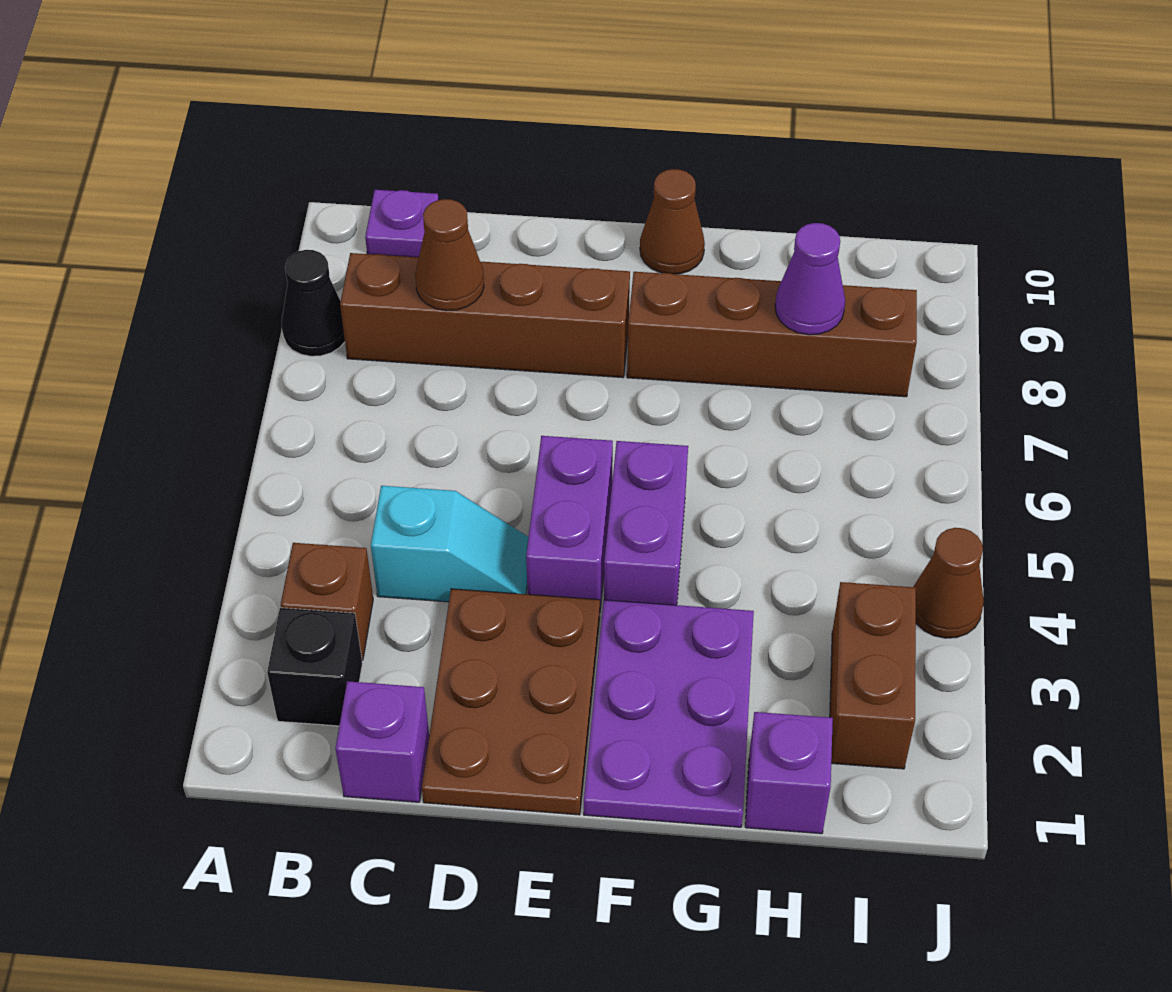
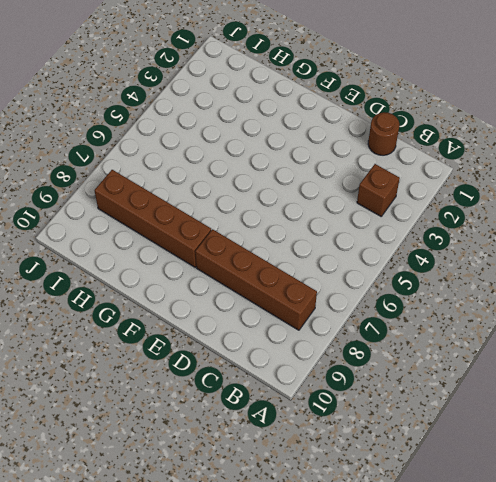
brown round brick C1 level 1 -> purple brick C1 level 1
none -> black cone A8 level 1
none -> black brick B2 level 1
none -> purple plate B10 level 1

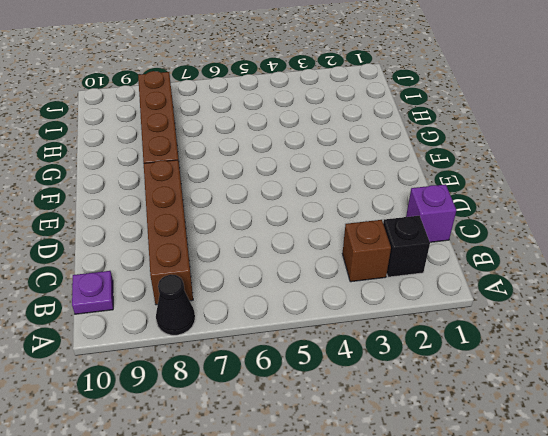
none -> cyan slope C4:D4 level 1 top C
none -> brown plate D1:E3 level 1
none -> purple brick E4:E5 level 1

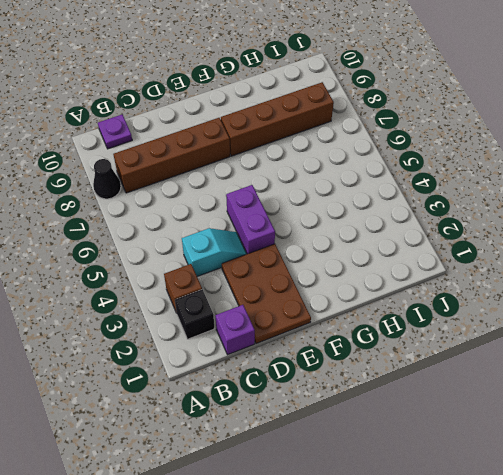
none -> purple plate F1:G3 level 1
none -> purple brick F4:F5 level 1
none -> brown cone F10 level 1

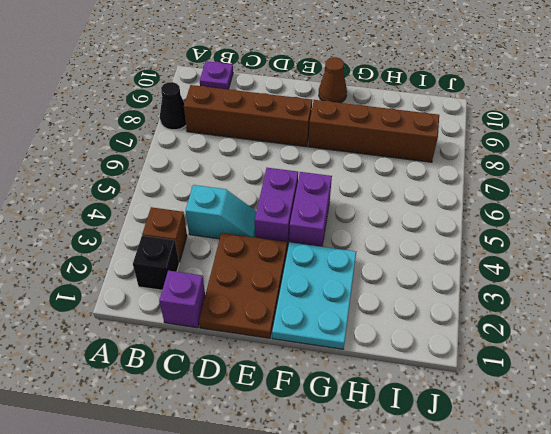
cyan plate F1:G3 level 1 -> purple plate F1:G3 level 1
none -> purple brick H1 level 1
none -> brown brick I2:I3 level 1
none -> brown cone J4 level 1

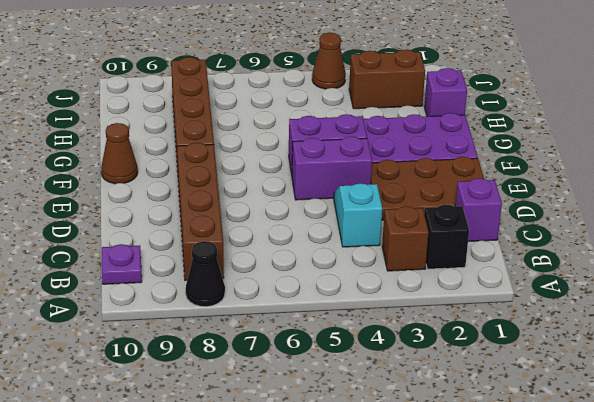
none -> brown cone C8 level 2
none -> purple cone H8 level 2

